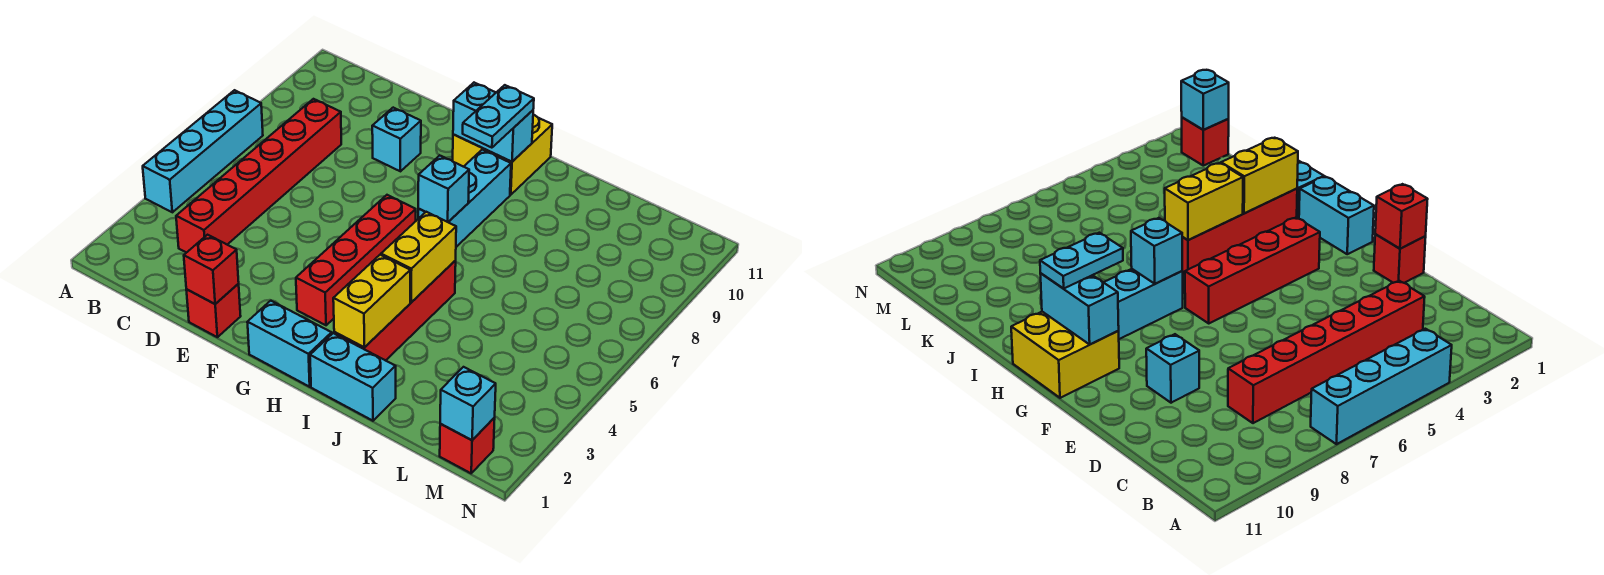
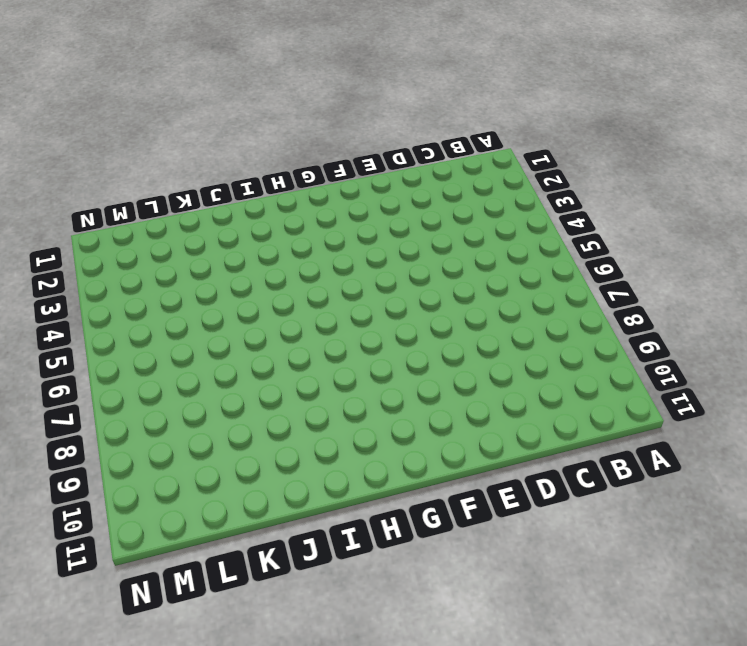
none -> cyan brick A4:A7 level 1
none -> red brick C3:C8 level 1
none -> red brick E1 level 1

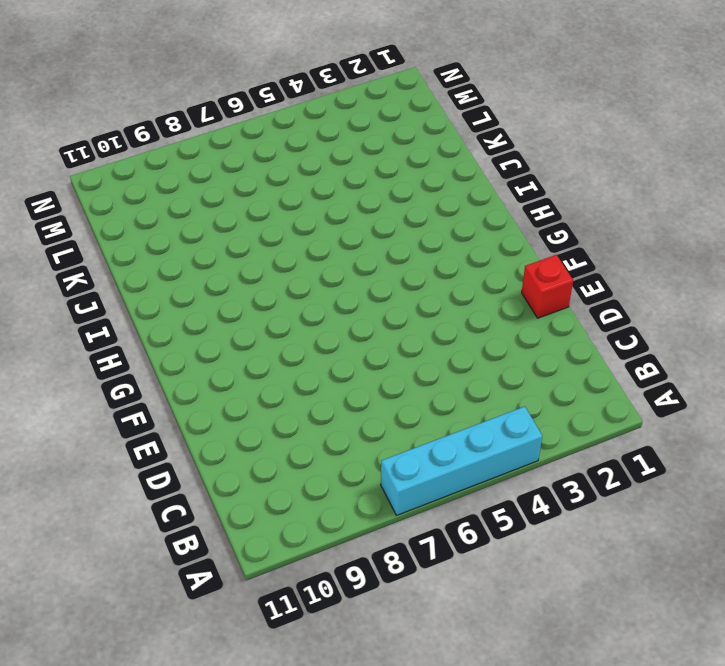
none -> red brick C3:C8 level 1
none -> cyan brick E9 level 1
none -> cyan brick G1:H1 level 1

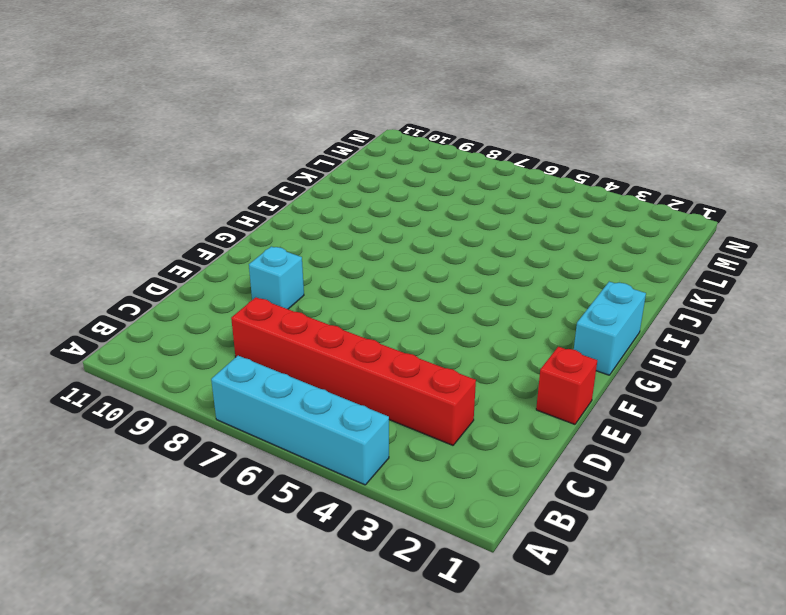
none -> red brick G3:G6 level 1
none -> yellow brick G10:H11 level 1
none -> cyan brick H7:H9 level 1

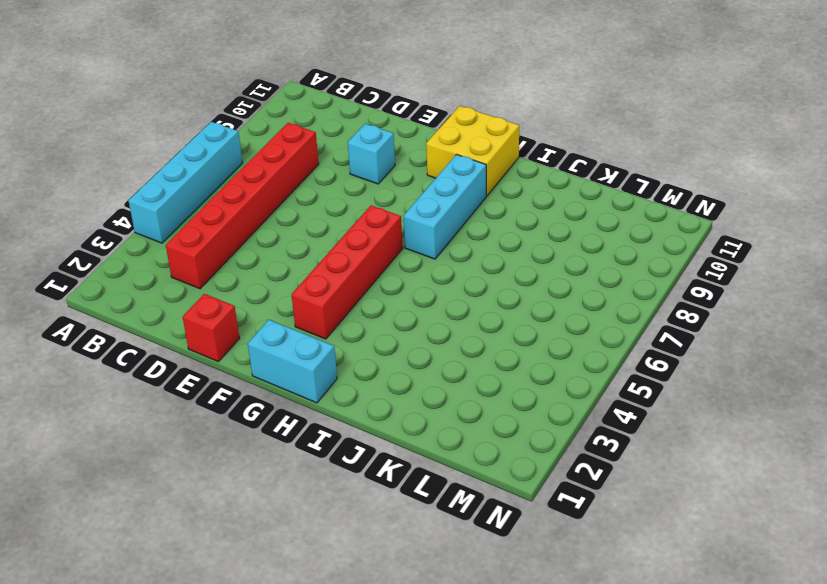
none -> cyan brick I1:J1 level 1
none -> red brick I2:I5 level 1
none -> red brick M1 level 1

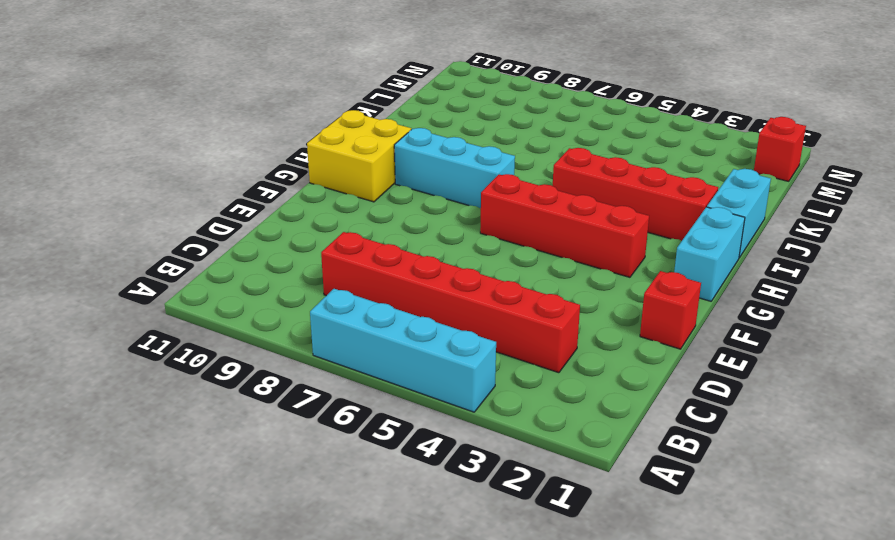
none -> cyan brick E9 level 1
none -> red brick E1 level 2
none -> cyan brick G10:H10 level 2

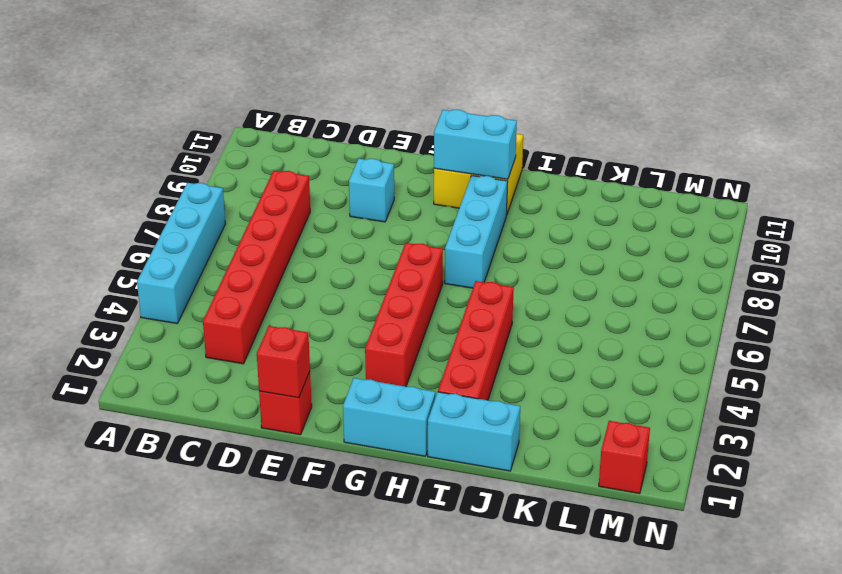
none -> cyan brick H7 level 2
none -> yellow brick I2:I3 level 2
none -> yellow brick I4:I5 level 2

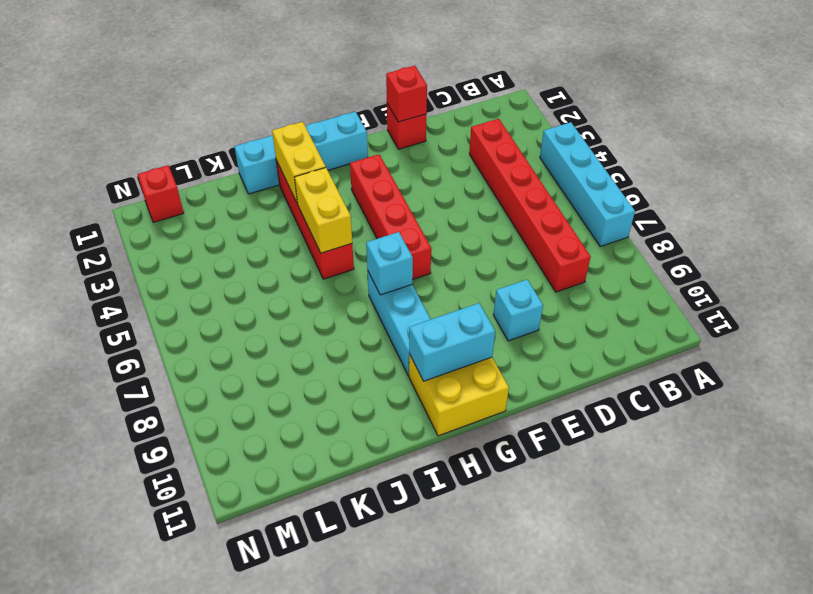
none -> cyan brick M1 level 2
none -> cyan plate H9:H10 level 3

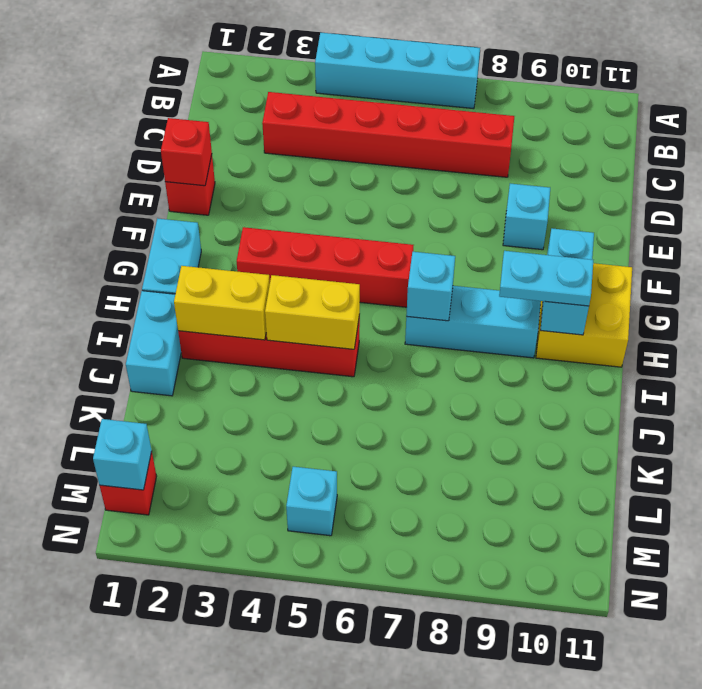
cyan brick M5 level 1 -> none

